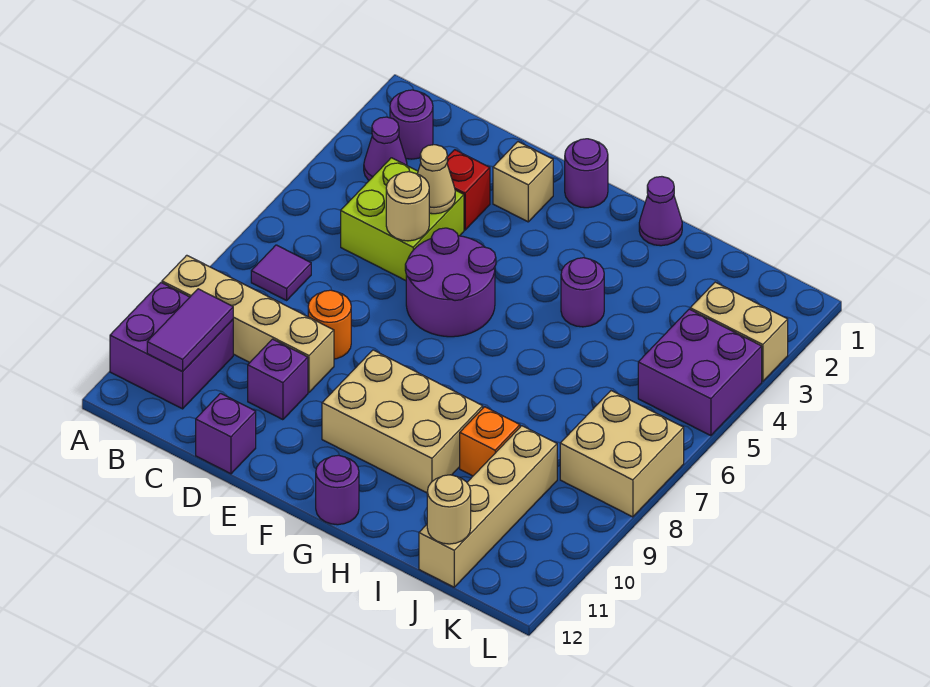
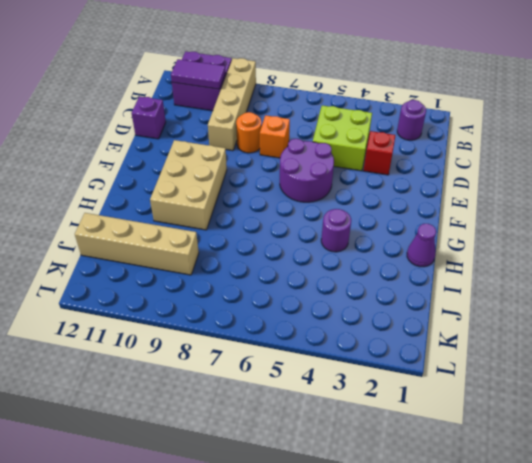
orange brick D7 level 1 -> orange brick I9 level 1
none -> purple cone B3 level 1
none -> purple tile B7 level 1
none -> purple brick D10 level 1

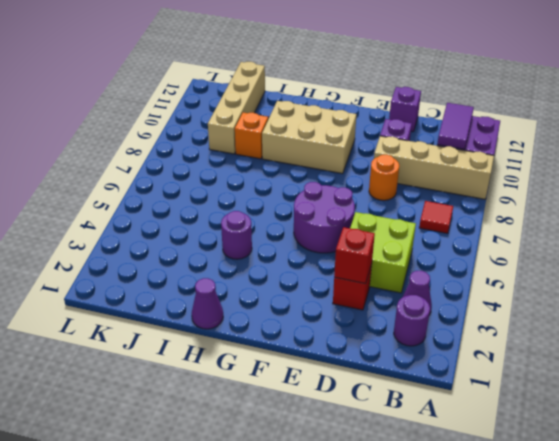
red tile B7 level 1 -> purple tile B7 level 1
red brick D3 level 2 -> none
none -> tan brick E2 level 1
none -> purple round brick F1 level 1
none -> purple round brick G12 level 1

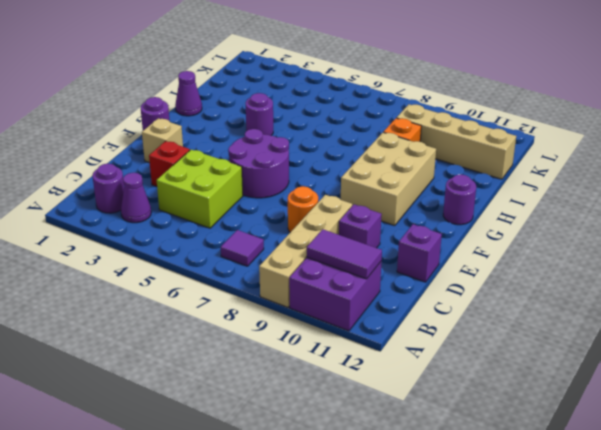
none -> tan brick K3:L3 level 1
none -> purple brick K4:L5 level 1
none -> tan brick K7:L8 level 1

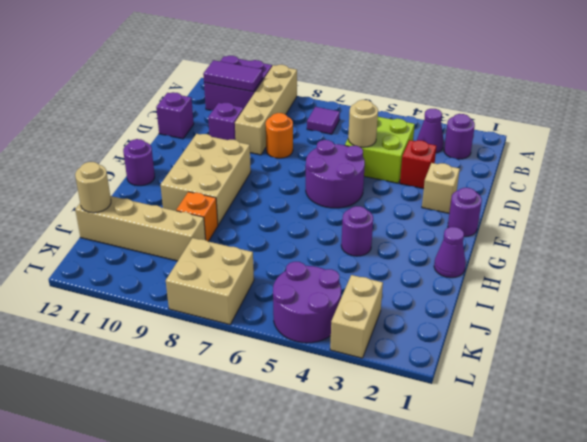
purple round brick K4:L5 level 1 -> purple brick K4:L5 level 1
none -> tan cone D4 level 2

